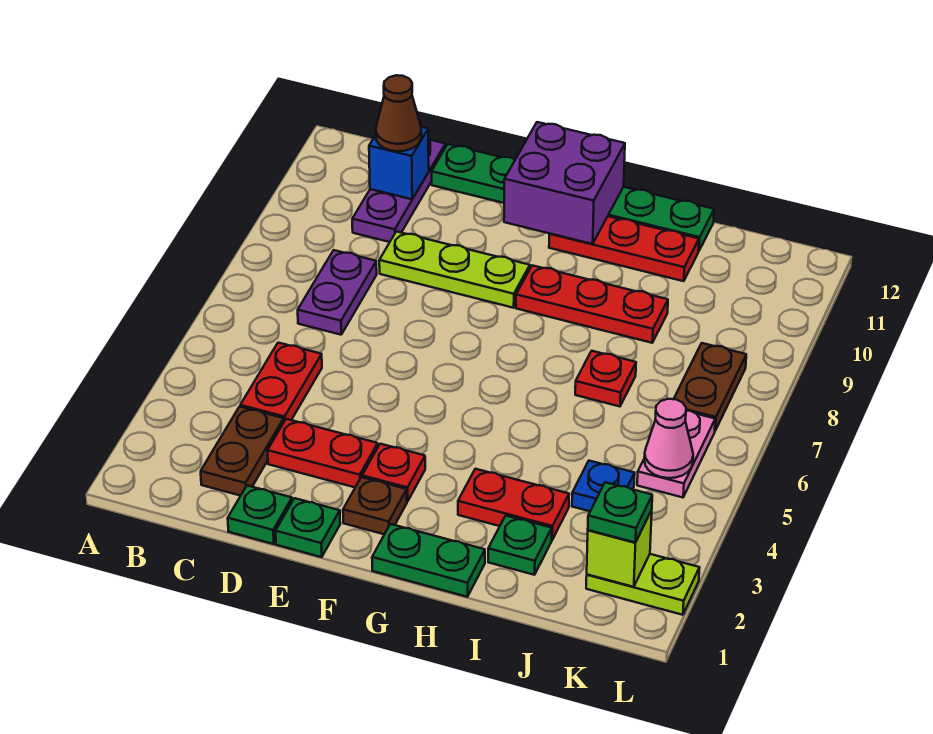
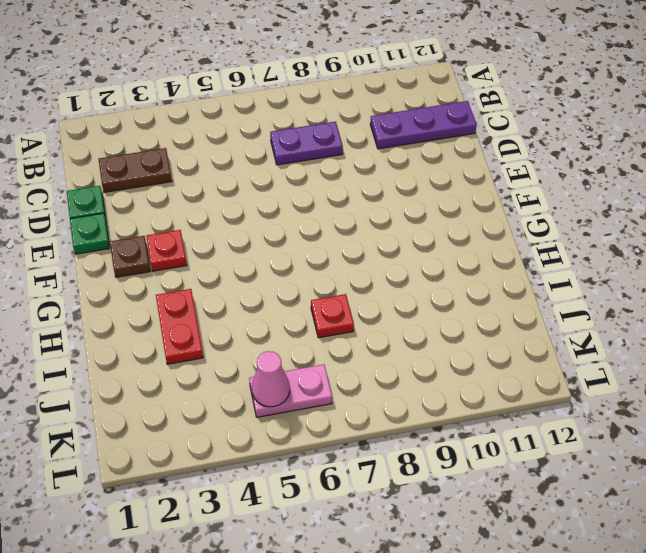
none -> red plate C4:C5 level 1
none -> red plate D3:E3 level 1
none -> lime plate D9:F9 level 1

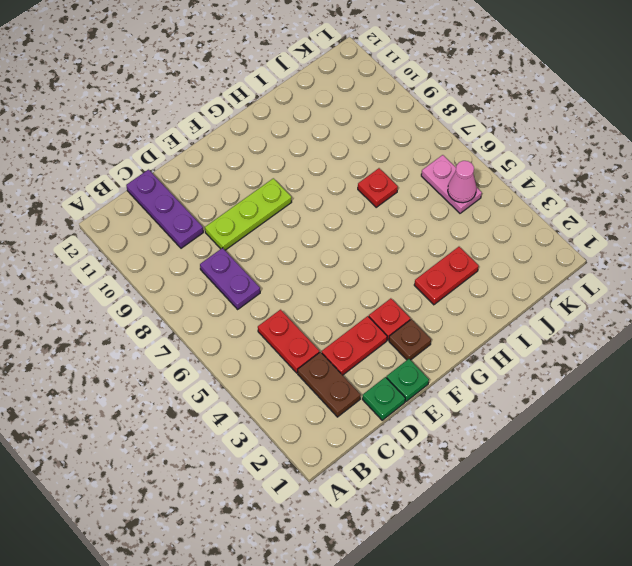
none -> green plate D12:I12 level 1
none -> green plate G1:H1 level 1
none -> red plate G9:I9 level 1

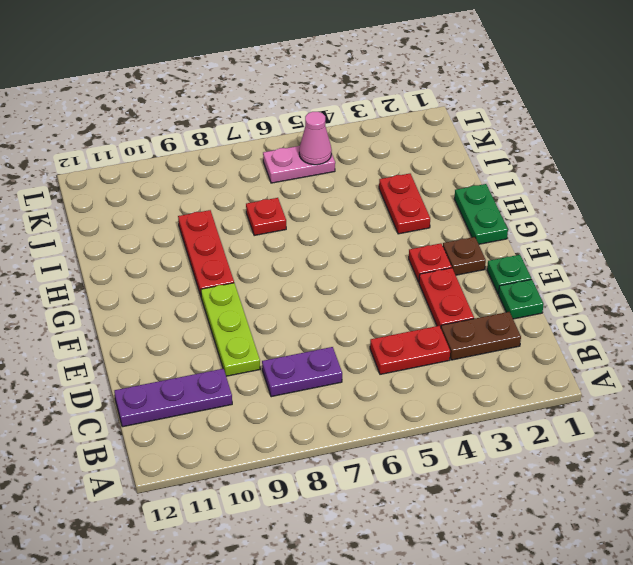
none -> green plate D12:I12 level 1
none -> red plate G11:I11 level 1
none -> green plate I2 level 1

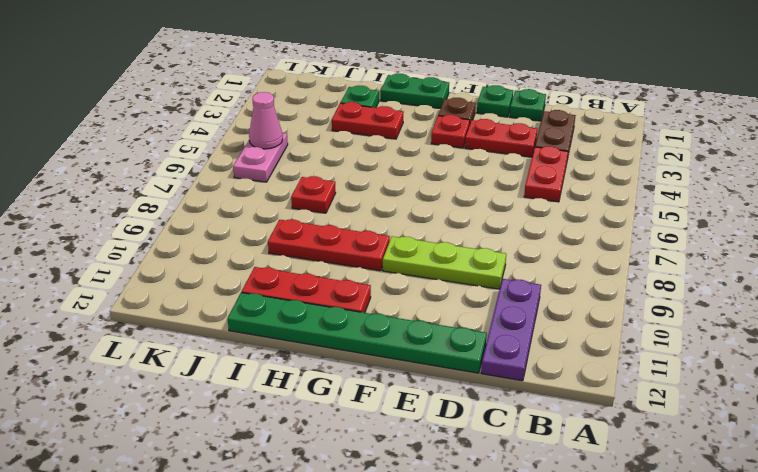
none -> purple plate C7:C8 level 1
none -> blue plate J4 level 1
none -> lime plate K2:L2 level 1

